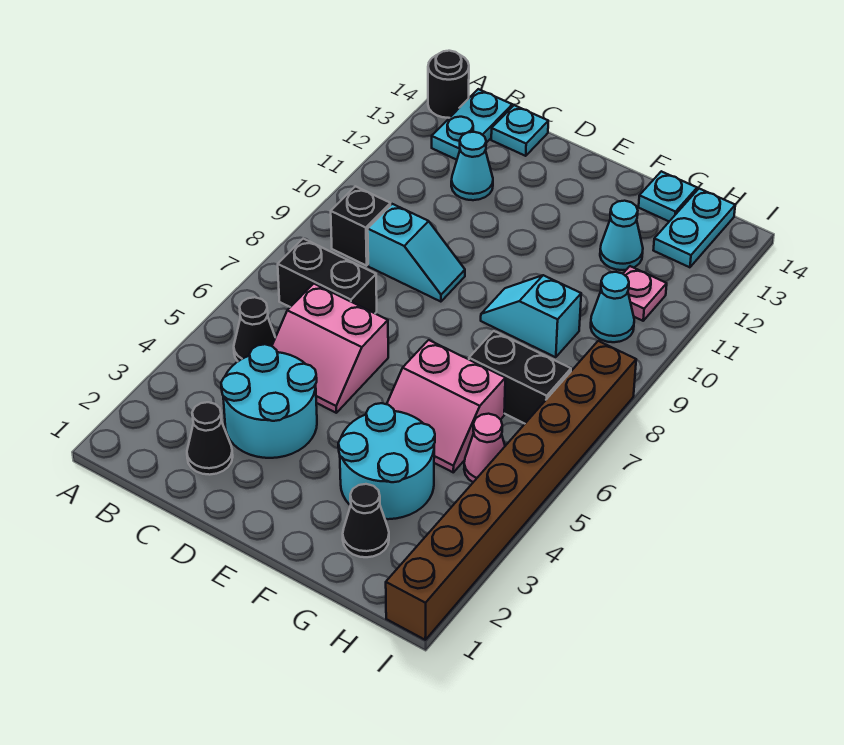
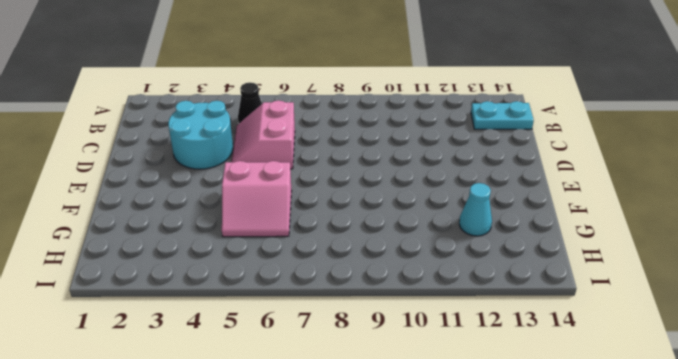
pink slope F5:G6 level 1 top F -> pink slope F5:G6 level 1 top 6
none -> black round brick A14 level 1
none -> black brick B7:C7 level 1
none -> black brick B9 level 1

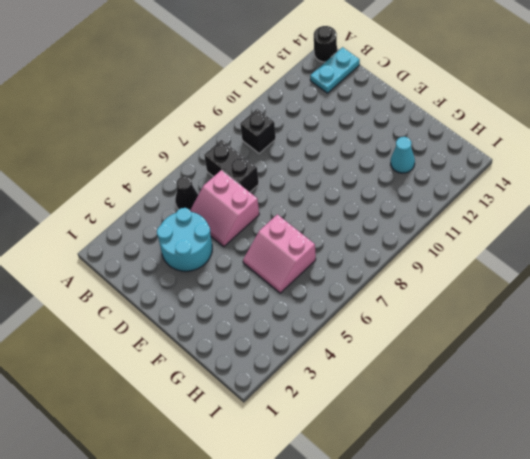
none -> black cone C2 level 1
none -> cyan slope C9:D9 level 1 top C
none -> cyan cone C12 level 1

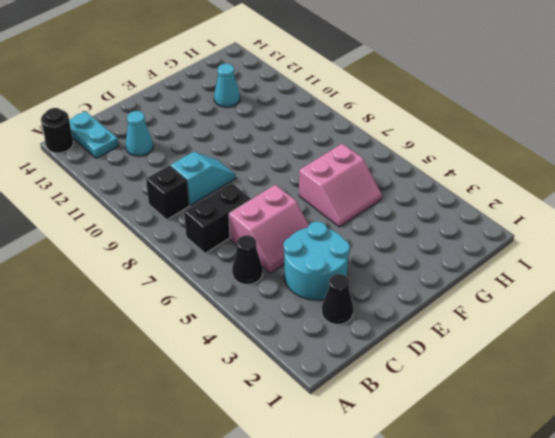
none -> cyan plate C14 level 1
none -> cyan round brick F3:G4 level 1
none -> cyan slope F9:G9 level 1 top G

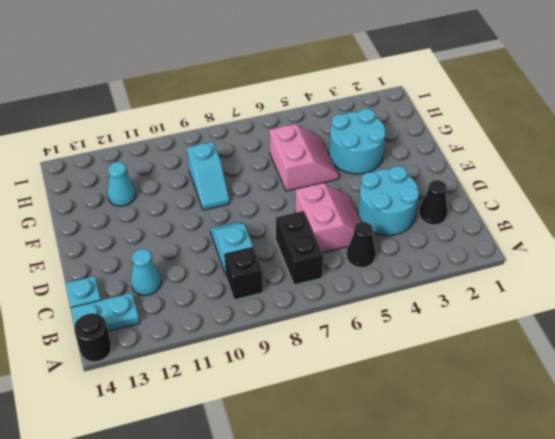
none -> black cone G2 level 1
none -> black brick G7:H7 level 1
none -> cyan plate G14 level 1

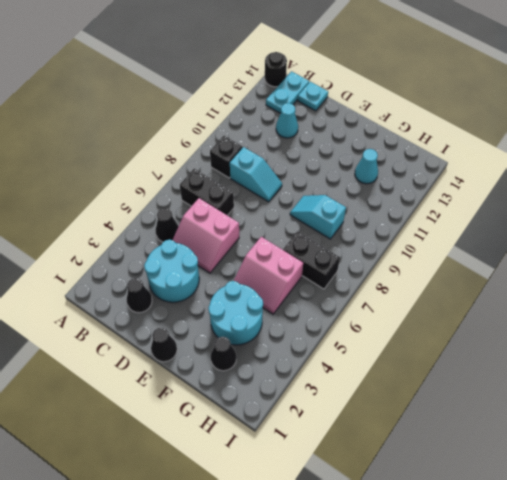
black cone E1 level 1 -> none
none -> cyan plate G14 level 1
none -> pink cone H5 level 1
none -> cyan cone H10 level 1

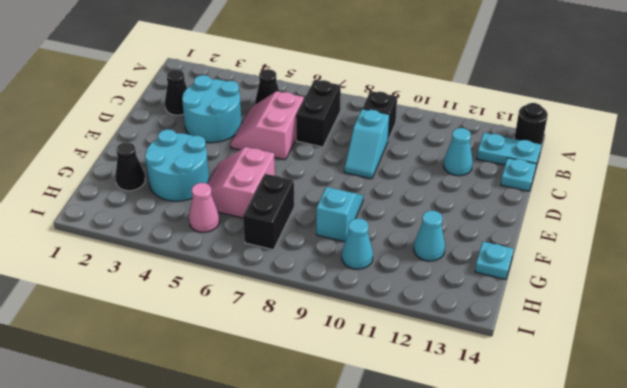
none -> pink plate H11 level 1
none -> cyan plate H13:H14 level 1
none -> brown brick I1:I8 level 1

